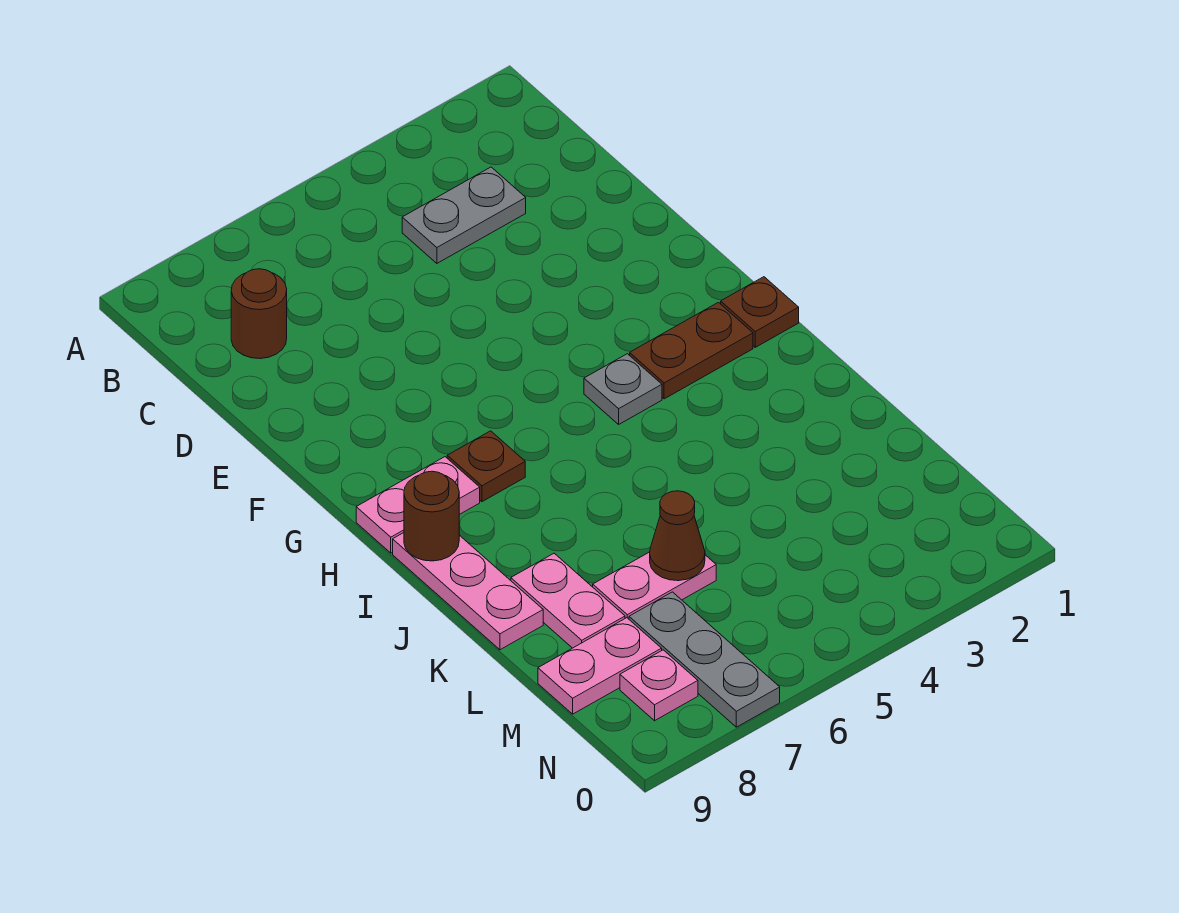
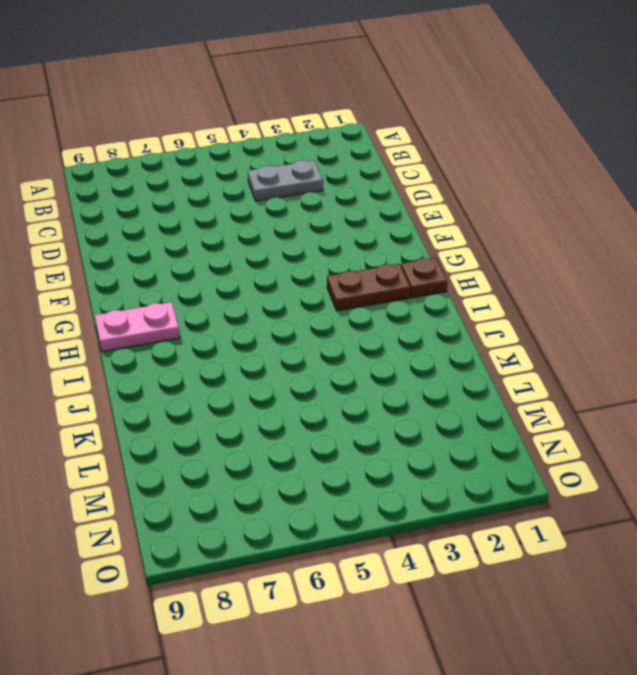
none -> brown round brick C8 level 1
none -> grey plate H4 level 1
none -> brown plate H7 level 1

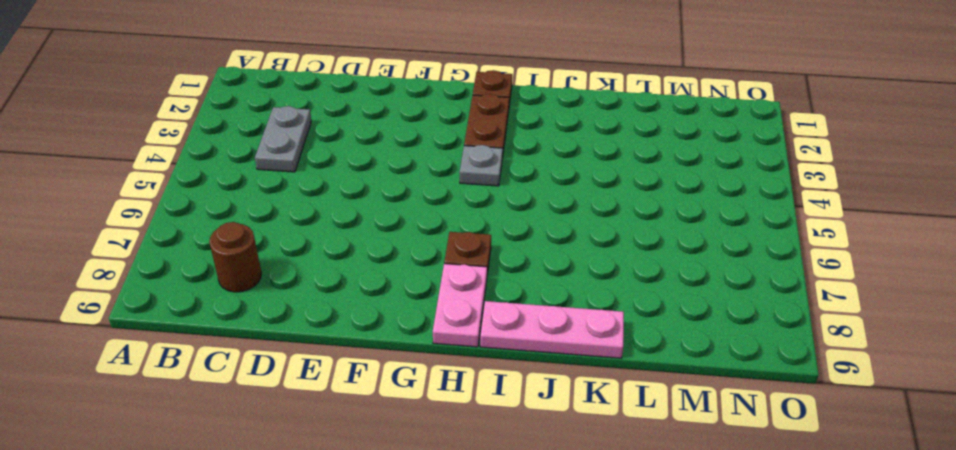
none -> pink plate K8:L8 level 1
none -> pink plate L6:L7 level 1
none -> grey plate M7:O7 level 1

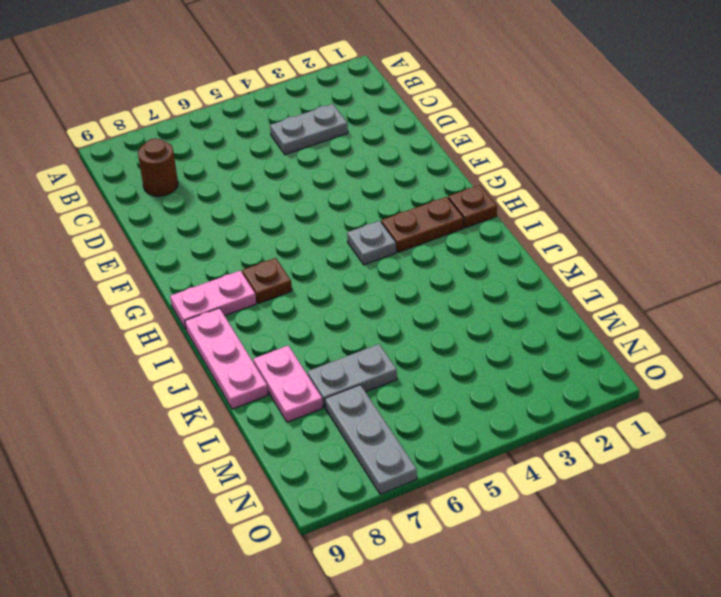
grey plate L6:L7 level 1 -> pink plate L6:L7 level 1
none -> pink plate M8:M9 level 1
none -> pink plate N8 level 1
none -> brown round brick I9 level 2

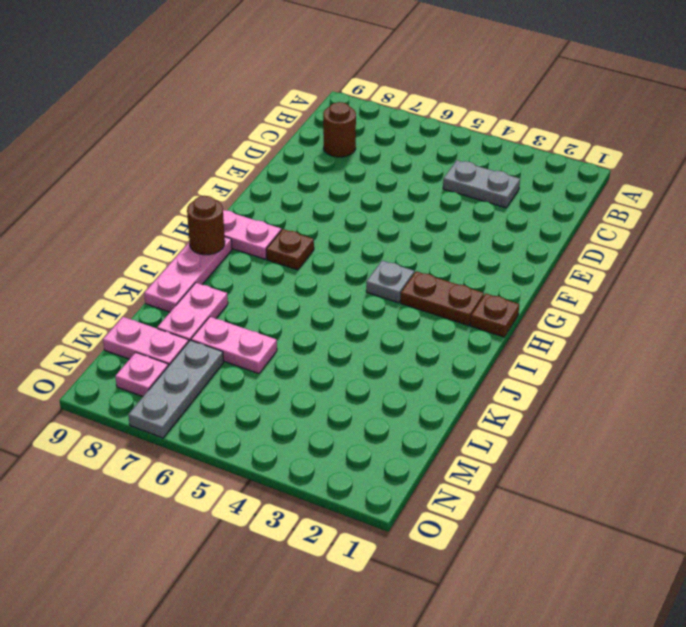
none -> brown cone L6 level 2

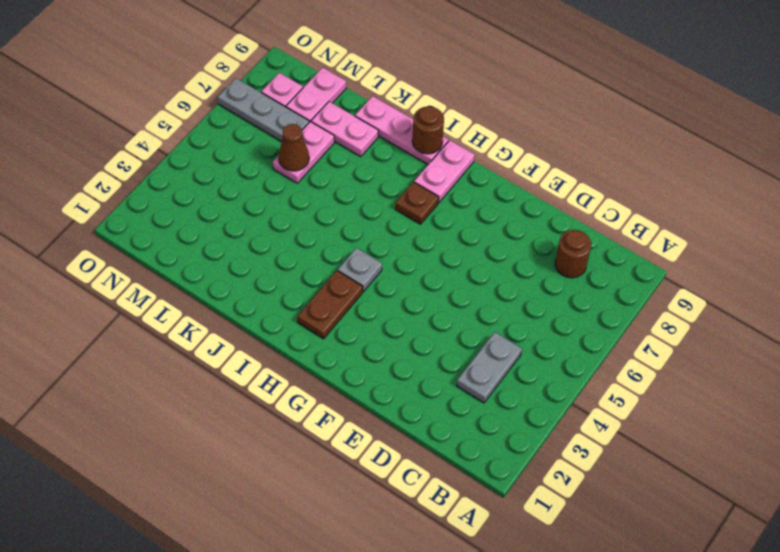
none -> brown plate H1 level 1

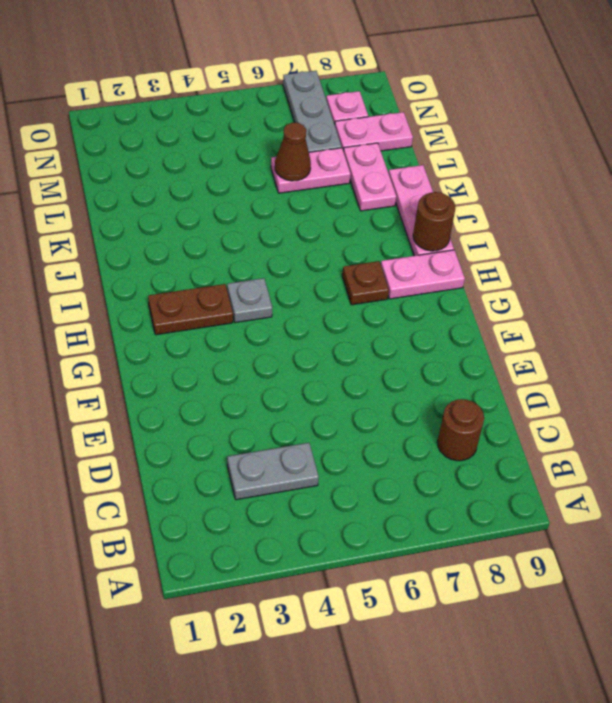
none -> brown plate H1 level 1

